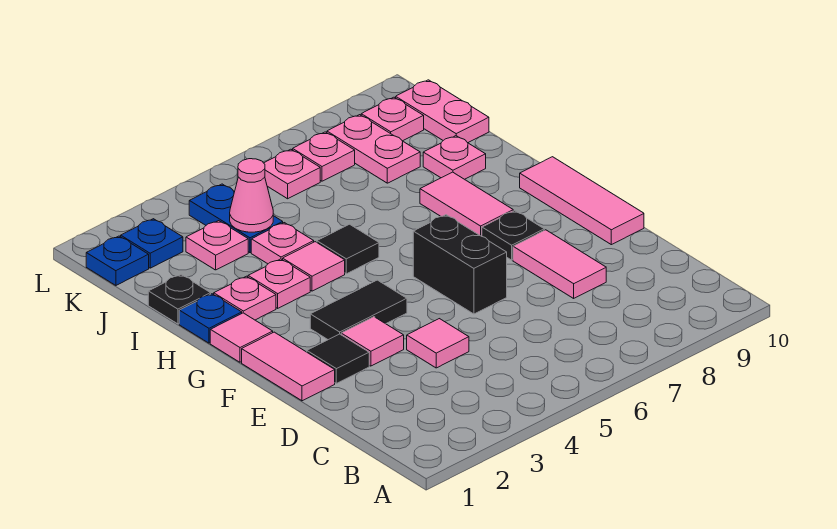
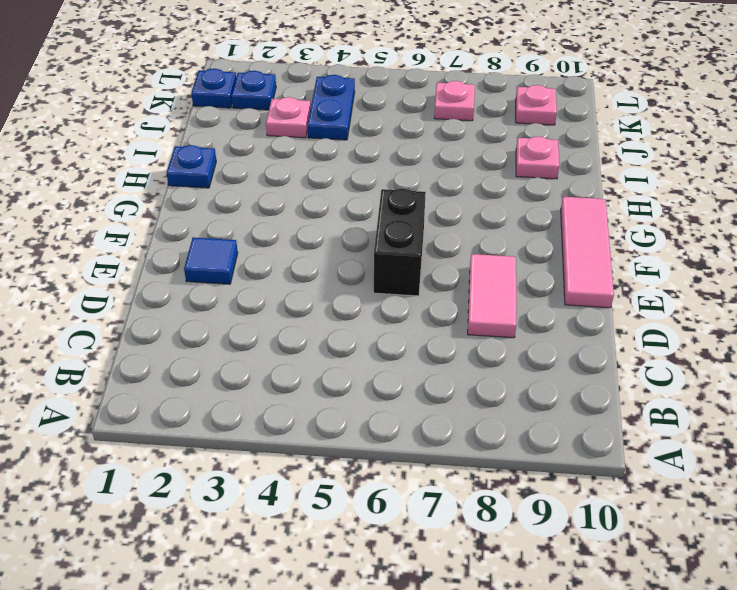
blue tile E2 level 1 -> black tile E2 level 1
none -> pink tile D4 level 1
none -> pink tile E1:F1 level 1
none -> pink tile E3 level 1

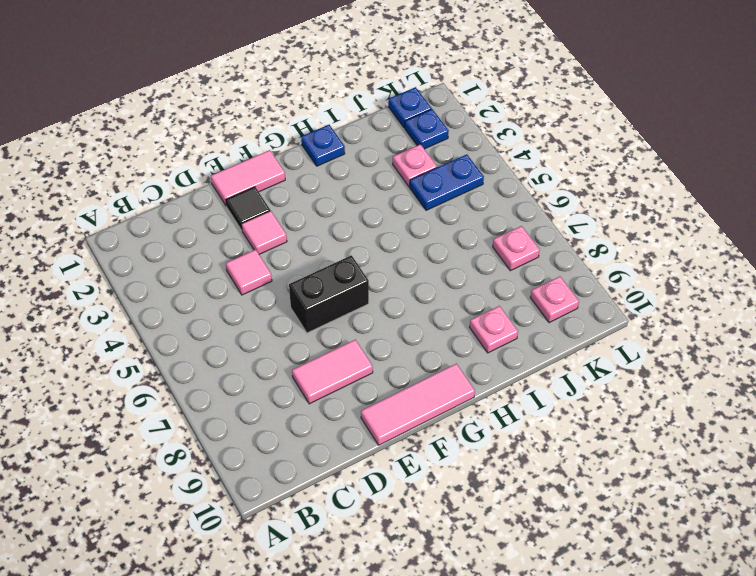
none -> black tile F3:F4 level 1
none -> black plate F8 level 1
none -> pink tile G1 level 1

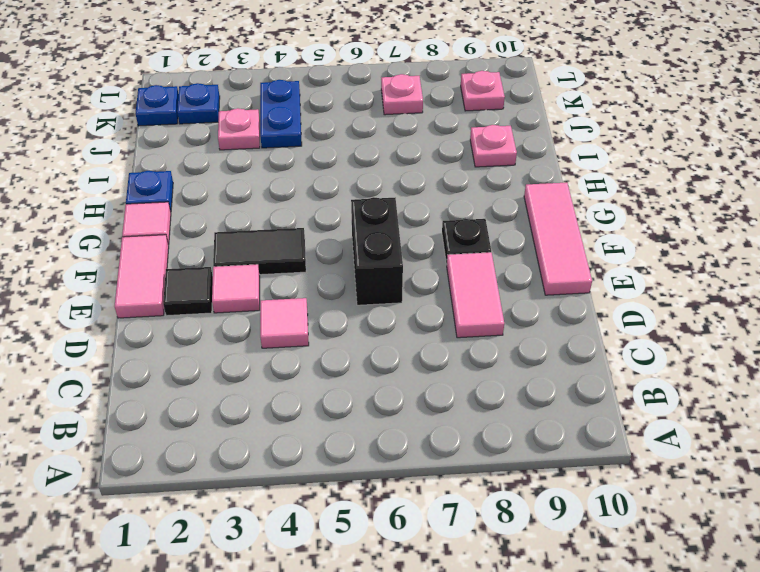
none -> pink tile G8:H8 level 1
none -> pink plate H2 level 1
none -> pink plate H3 level 1

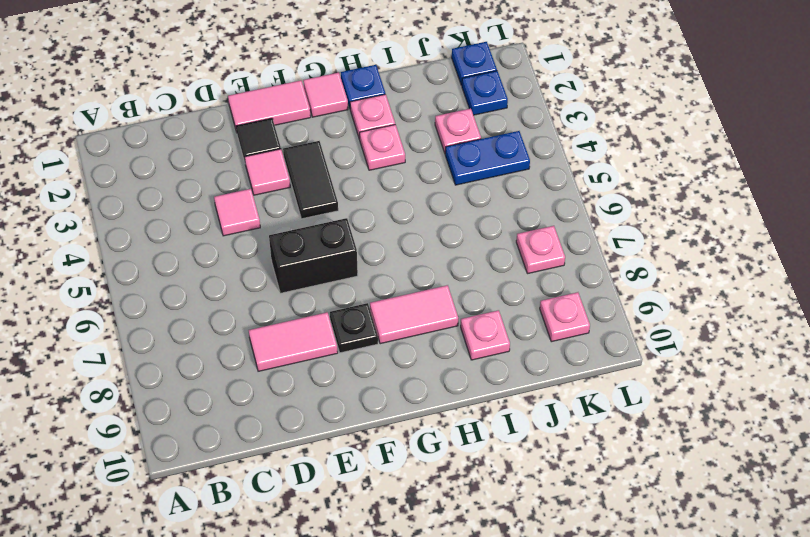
none -> pink tile E10:G10 level 1
none -> pink tile H4 level 1
none -> black tile H5 level 1

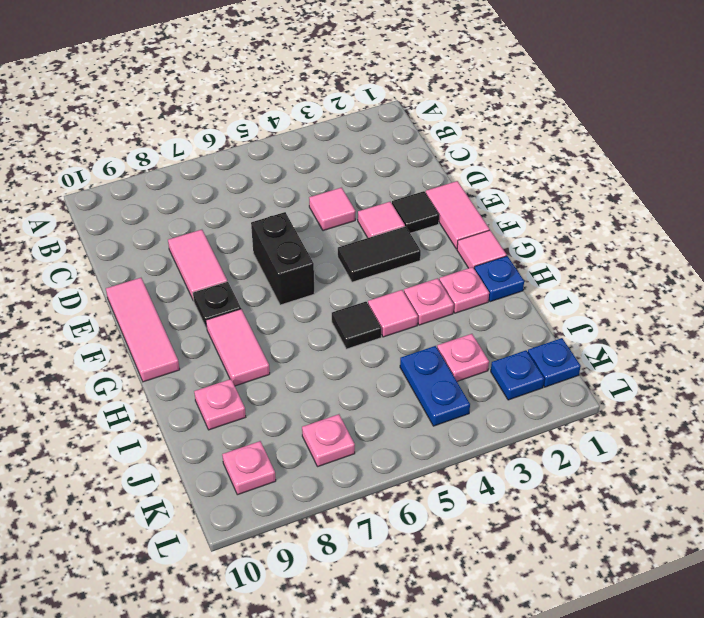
none -> black plate I1 level 1
none -> pink plate I4 level 1
none -> pink plate J8:K8 level 1

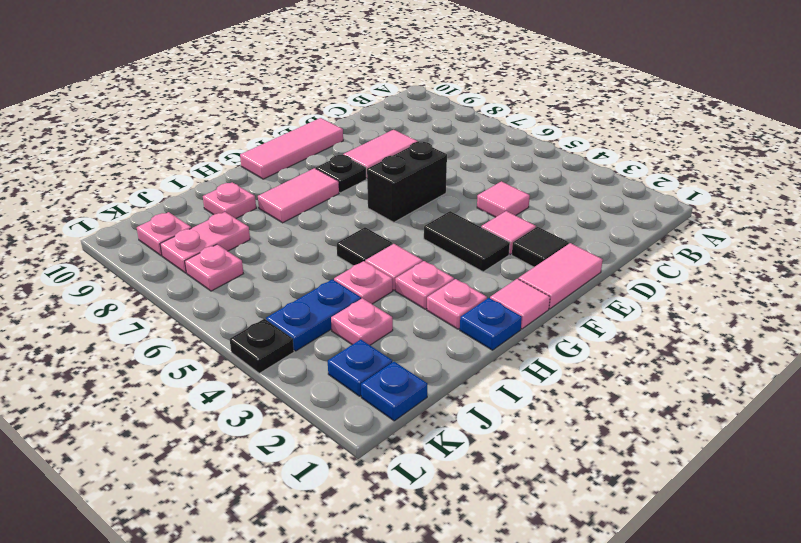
black plate L4 level 1 -> black plate I1 level 1
none -> pink plate J10:K10 level 1
none -> pink plate K6 level 1
none -> pink cone J4 level 2

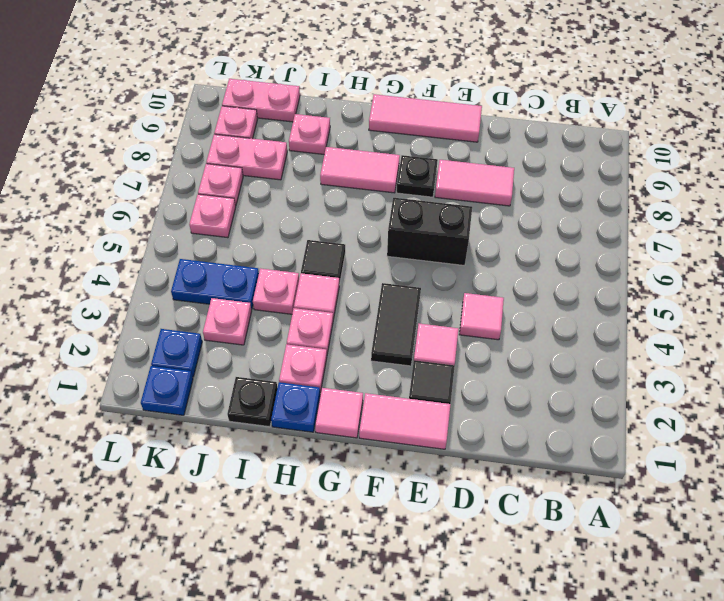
none -> pink cone J4 level 2

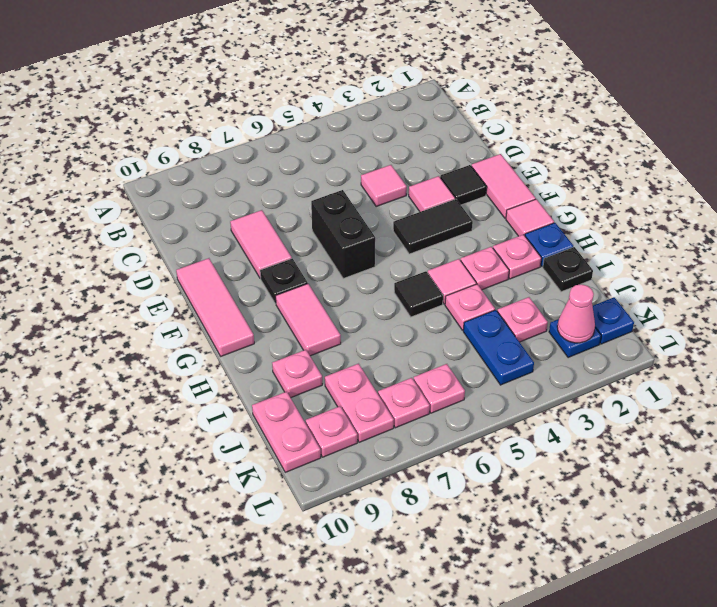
pink cone K2 level 2 -> pink cone J4 level 2

